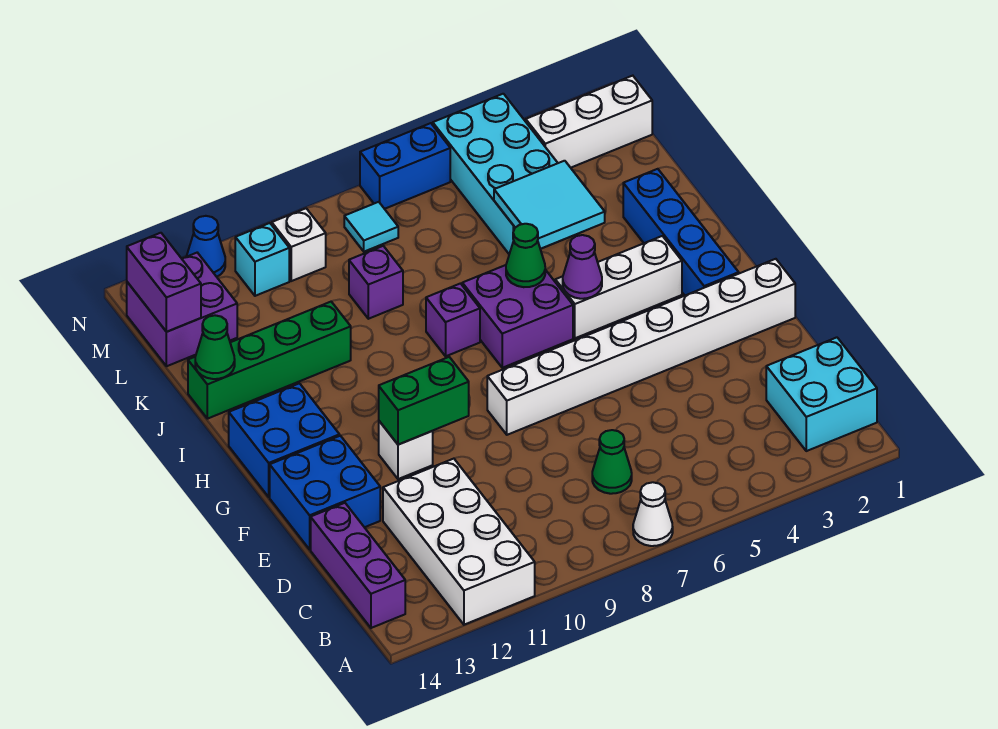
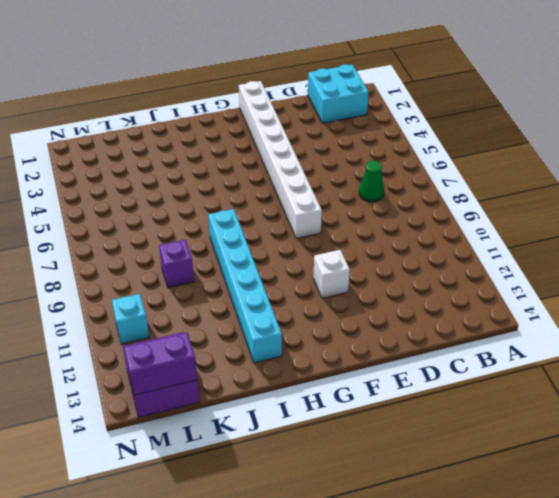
cyan brick I8:I13 level 1 -> purple brick I8 level 1
none -> white cone A7 level 1
none -> white brick A11:D12 level 1
none -> purple brick B14:D14 level 1

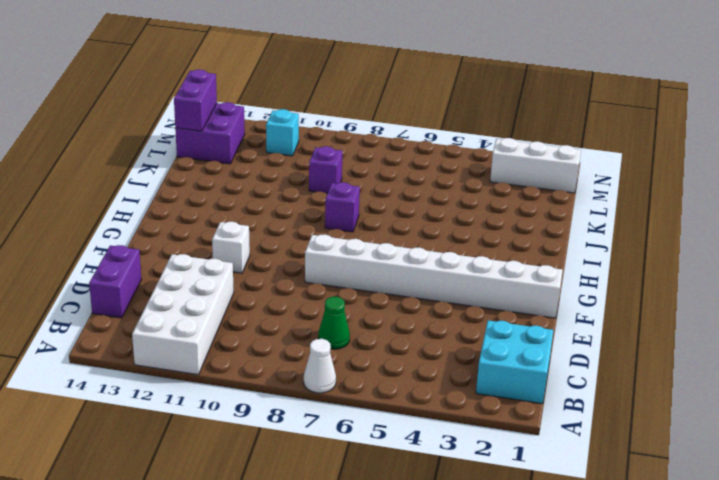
purple brick C14:D14 level 1 -> purple brick B14:D14 level 1
none -> blue brick E13:F14 level 1
none -> blue brick G2:J2 level 1
none -> blue brick G13:H14 level 1

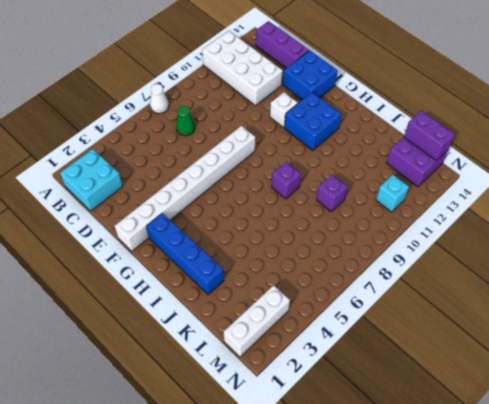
blue brick G11:H12 level 1 -> blue brick G13:H14 level 1
none -> white brick H3:H5 level 1
none -> purple brick H6:I7 level 1
none -> green brick J11:J14 level 1

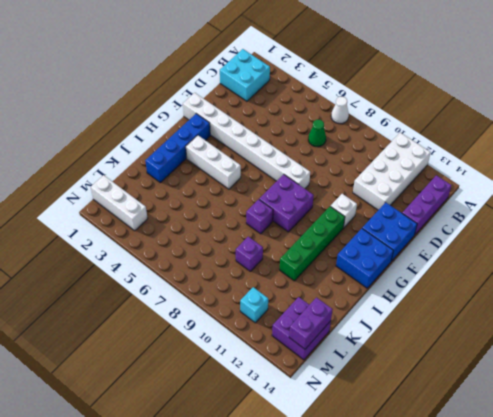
purple brick G8:H9 level 1 -> purple brick H6:I7 level 1
green brick G11:J11 level 1 -> green brick J11:J14 level 1
none -> cyan brick K4:N5 level 1
none -> cyan tile M8 level 1
none -> white brick M10 level 1

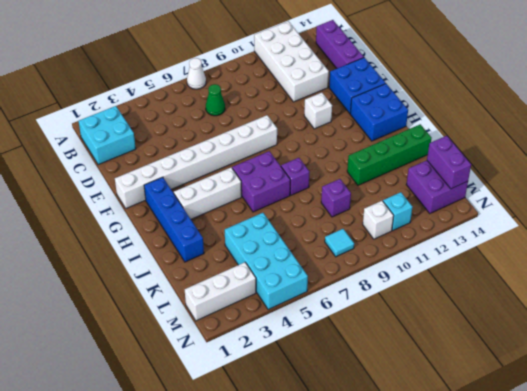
none -> blue brick N6:N7 level 1
none -> blue cone N12 level 1
none -> green brick F10:F11 level 2

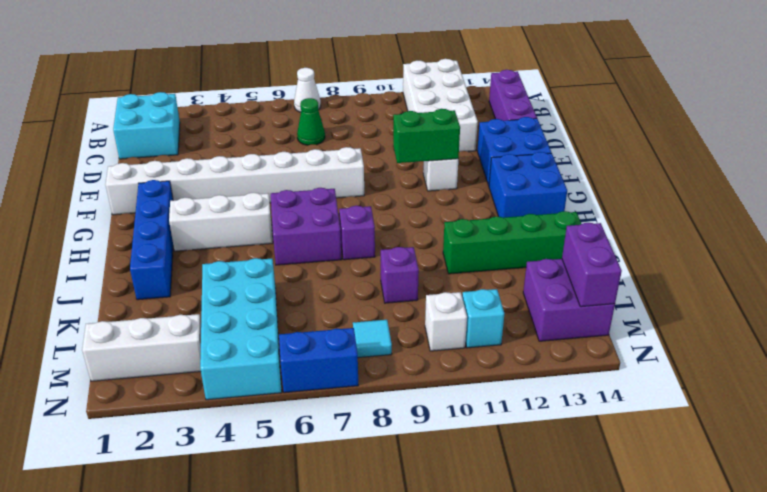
none -> blue cone N12 level 1
none -> purple cone H5 level 2
none -> green cone I6 level 2

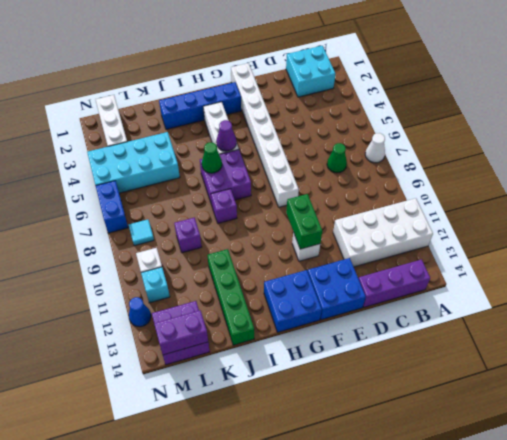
none -> cyan tile J4:K5 level 2
none -> green cone J14 level 2

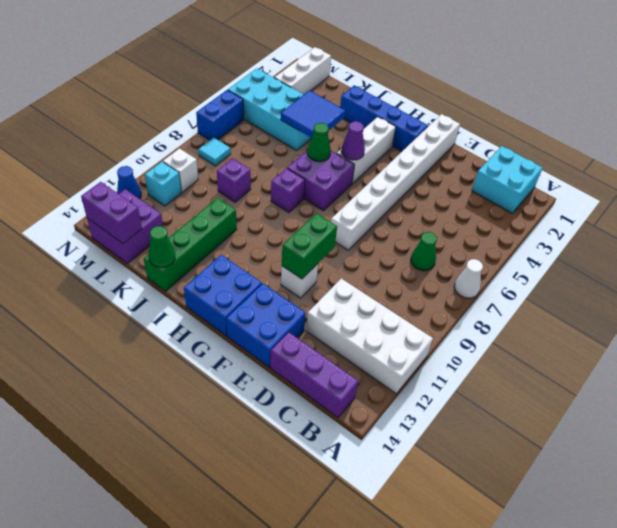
blue tile J4:K5 level 2 -> cyan tile J4:K5 level 2

